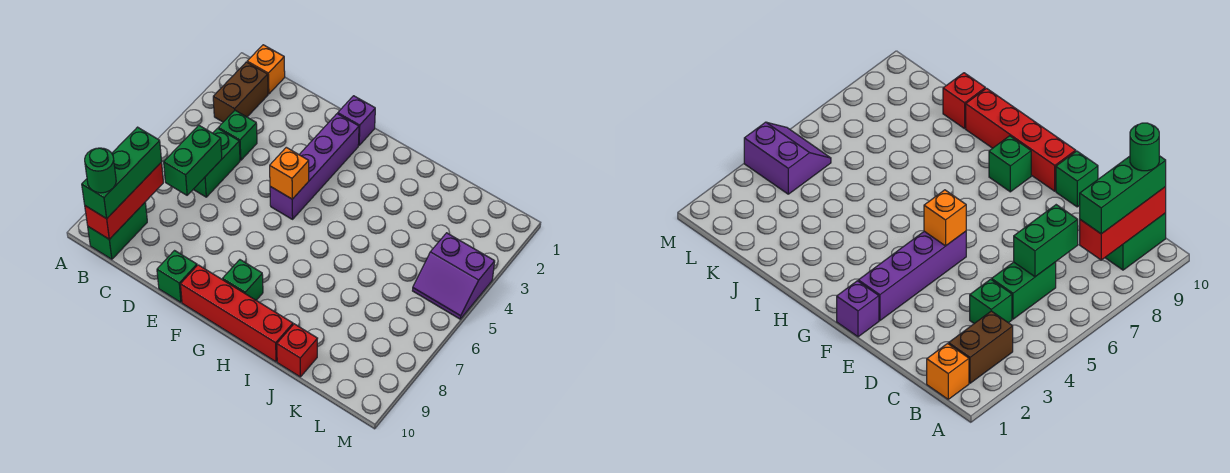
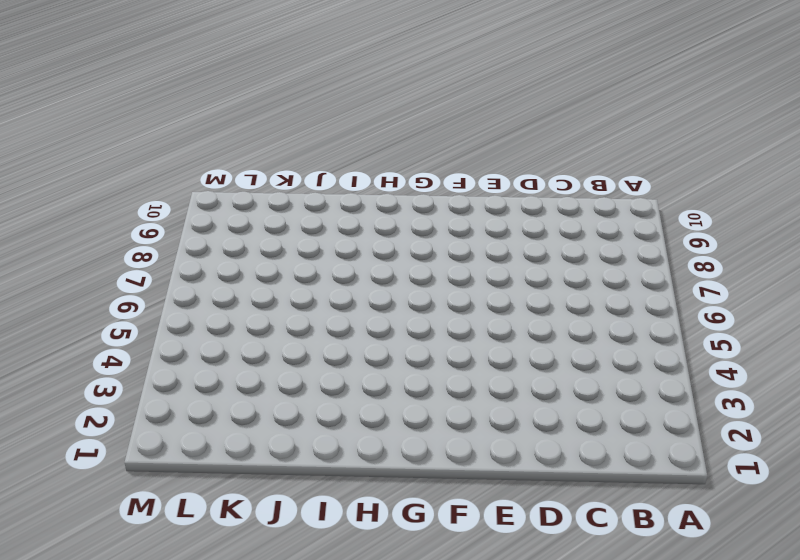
none -> orange brick B1 level 1
none -> brown brick B2:B3 level 1
none -> green brick B9:B10 level 1

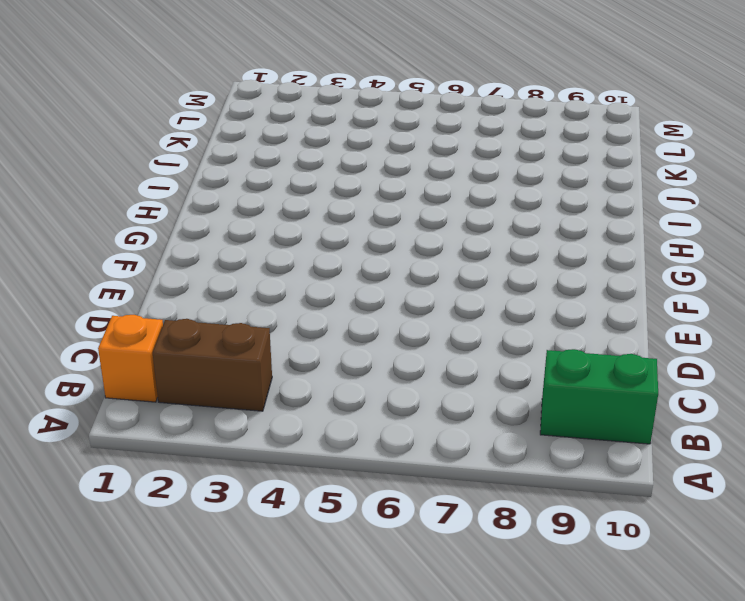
none -> green brick C4 level 1
none -> green brick C5:C6 level 1
none -> green brick E10 level 1

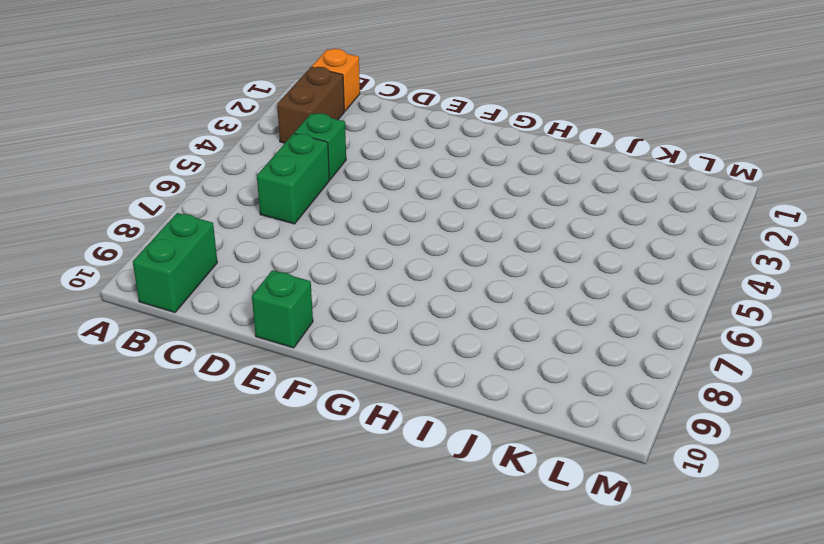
none -> purple brick F1 level 1
none -> purple brick F2:F5 level 1
none -> red brick F10:I10 level 1

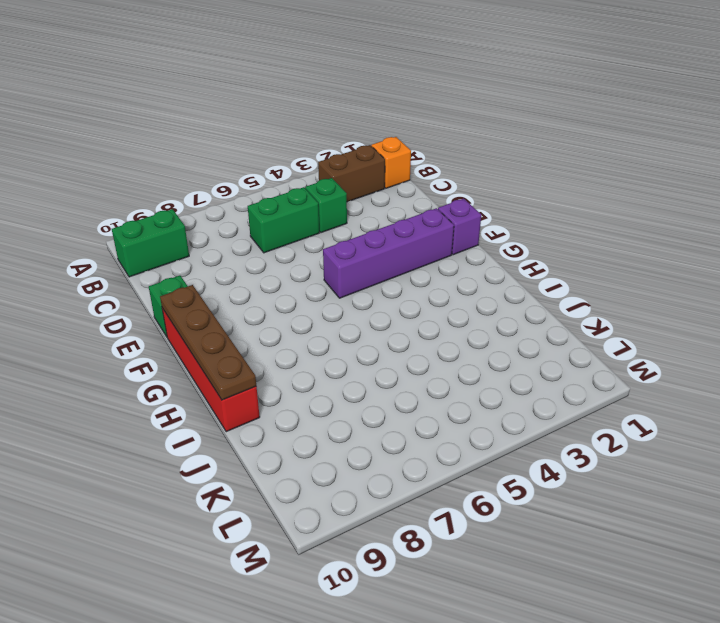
brown plate F10:I10 level 2 -> none
none -> green brick G9 level 1
none -> red brick J10 level 1
none -> purple slope L4:M5 level 1 top 4

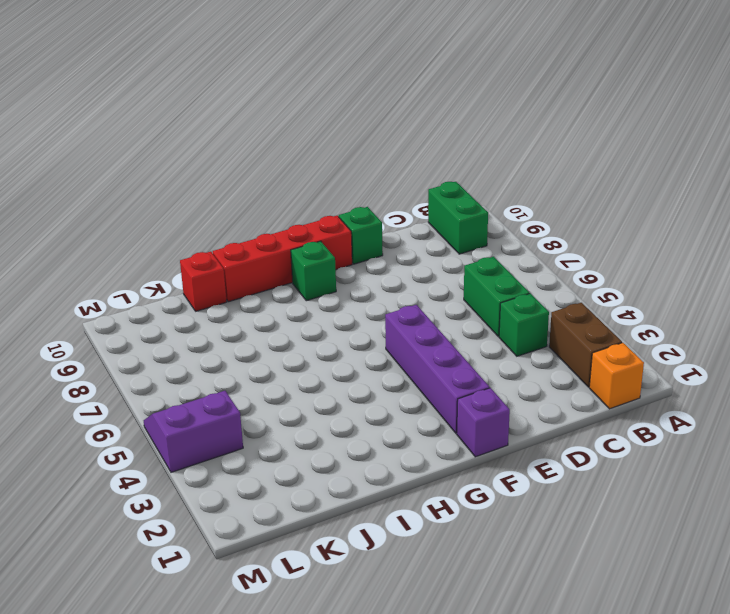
none -> red brick B8:B10 level 2
none -> green brick C6:C7 level 2
none -> orange brick F5 level 2

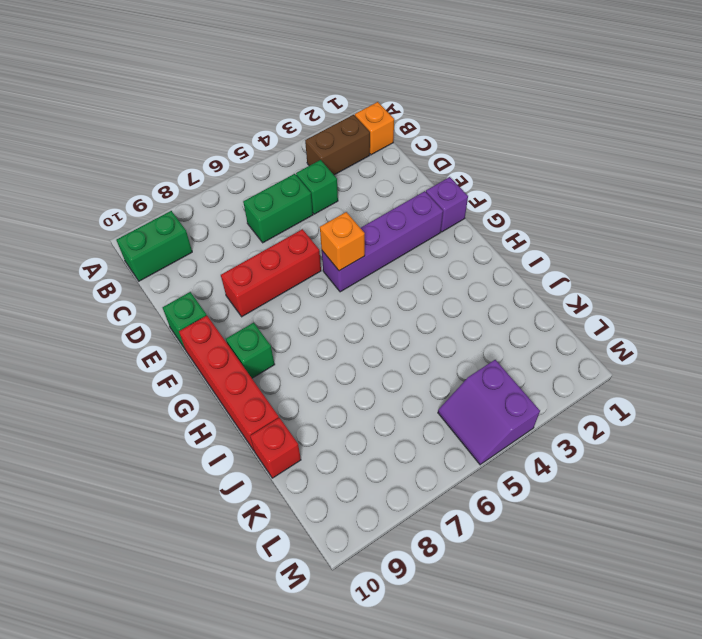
red brick E6:E8 level 1 -> red brick B8:B10 level 2
none -> green brick C6:C7 level 2
none -> green brick B8:B10 level 3
none -> green round brick B10 level 4

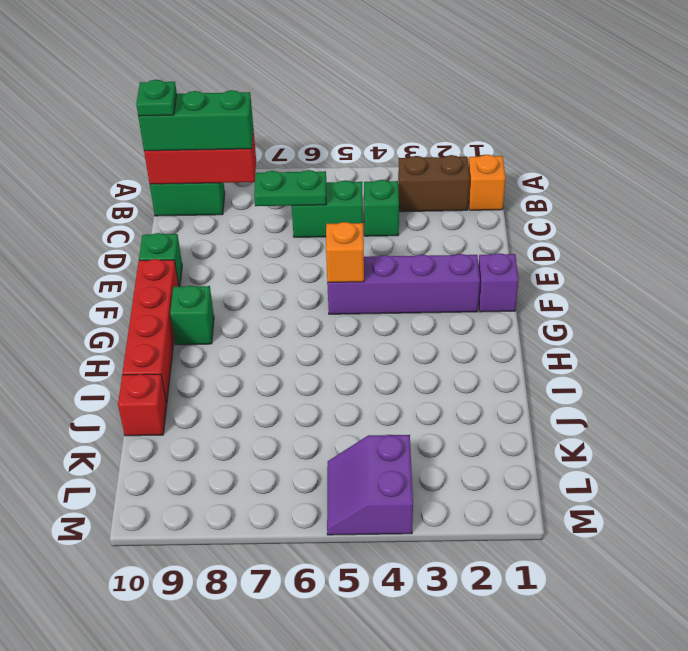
green plate B10 level 4 -> green round brick B10 level 4
green plate C6:C7 level 2 -> green brick C6:C7 level 2

